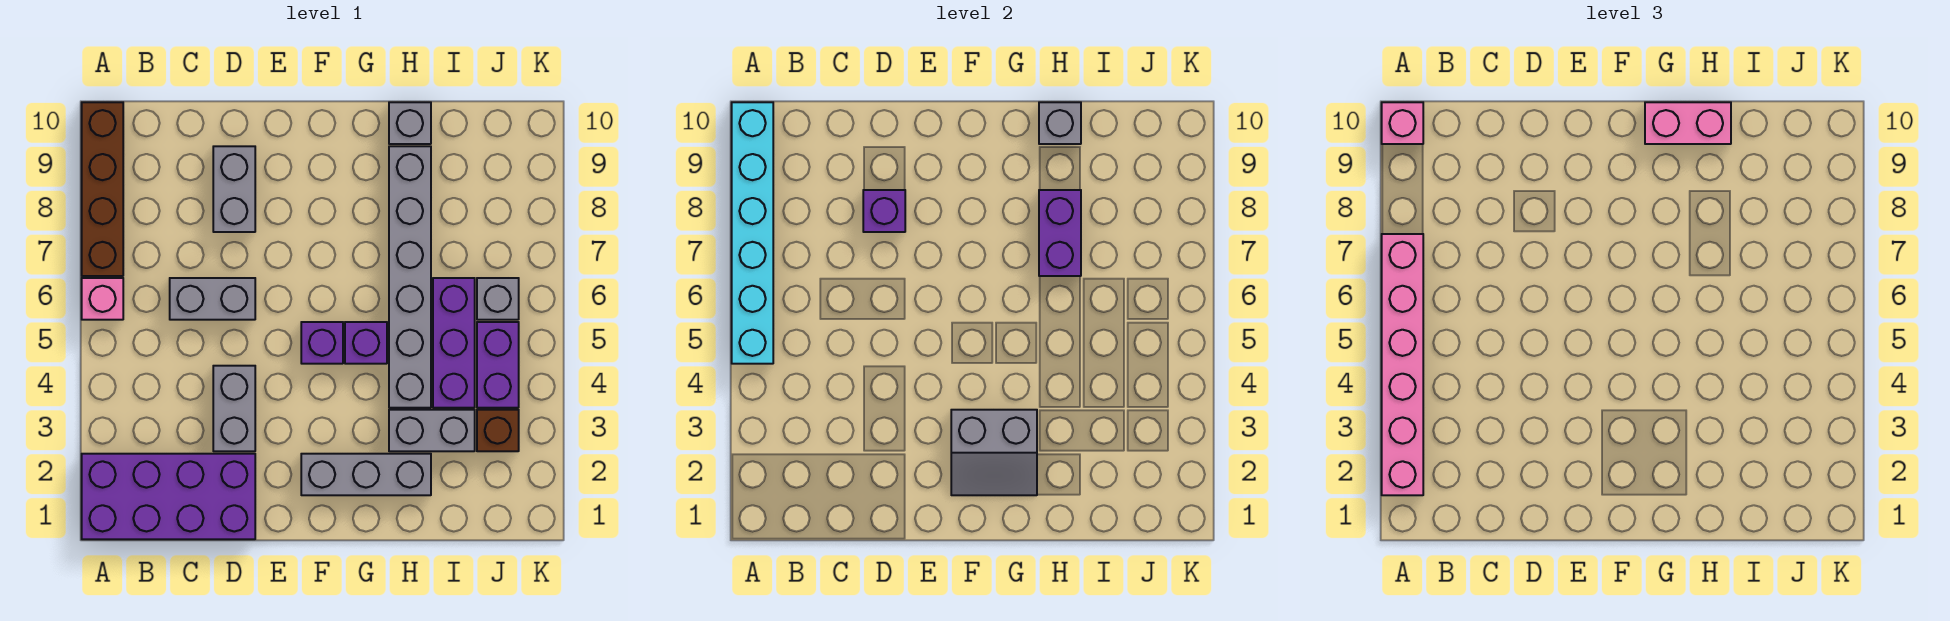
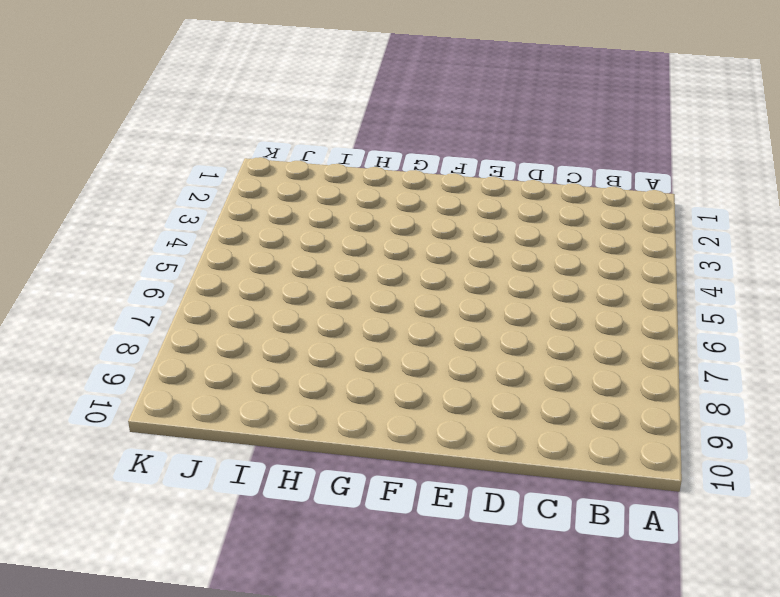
none -> purple brick A1:D2 level 1
none -> pink brick A6 level 1
none -> brown brick A7:A10 level 1

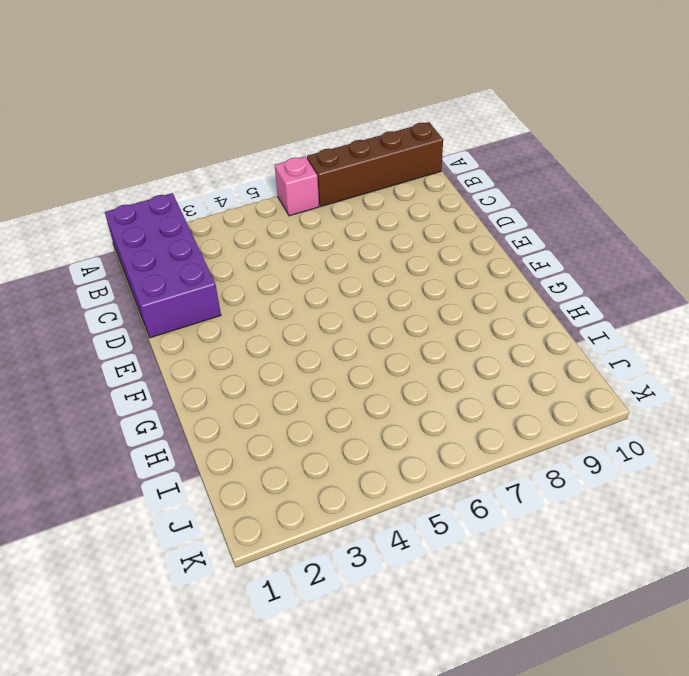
none -> grey brick C6:D6 level 1
none -> grey brick D3:D4 level 1
none -> grey brick D8:D9 level 1

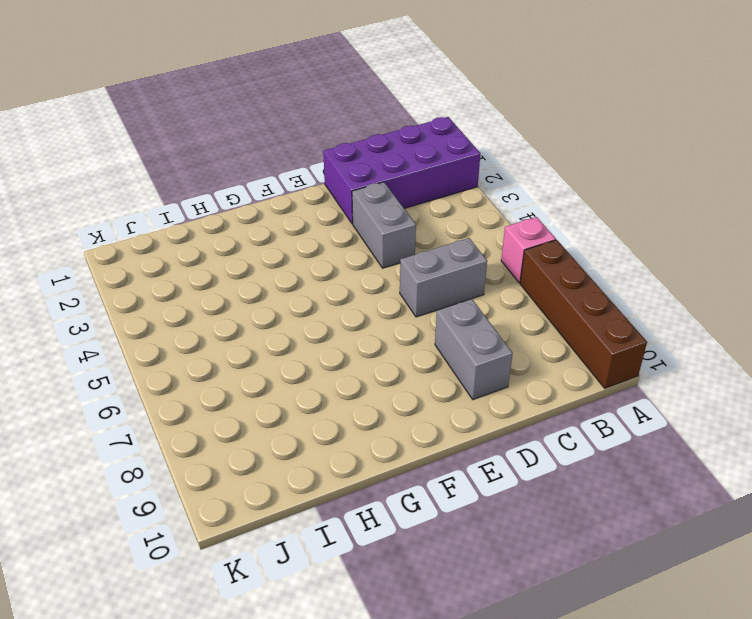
none -> grey brick F2:H2 level 1
none -> purple brick F5 level 1
none -> purple brick G5 level 1

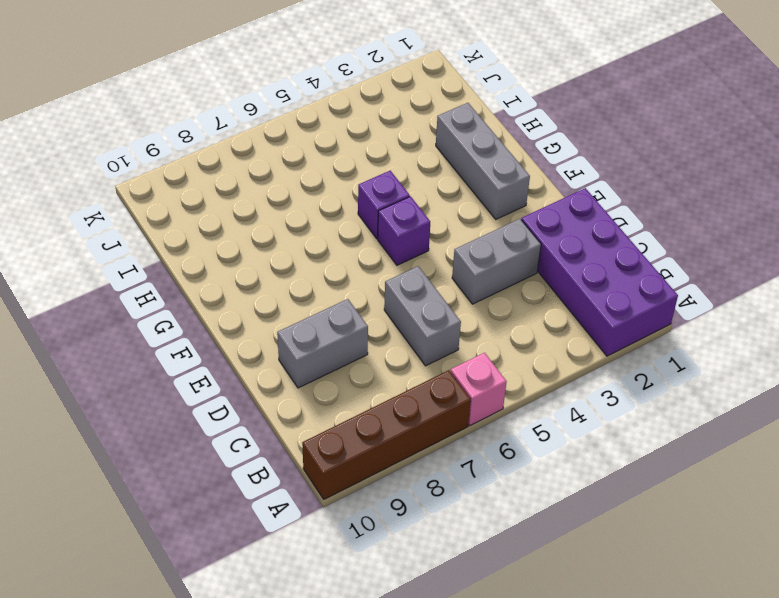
none -> grey brick H3:I3 level 1
none -> grey brick H4:H9 level 1
none -> grey brick H10 level 1

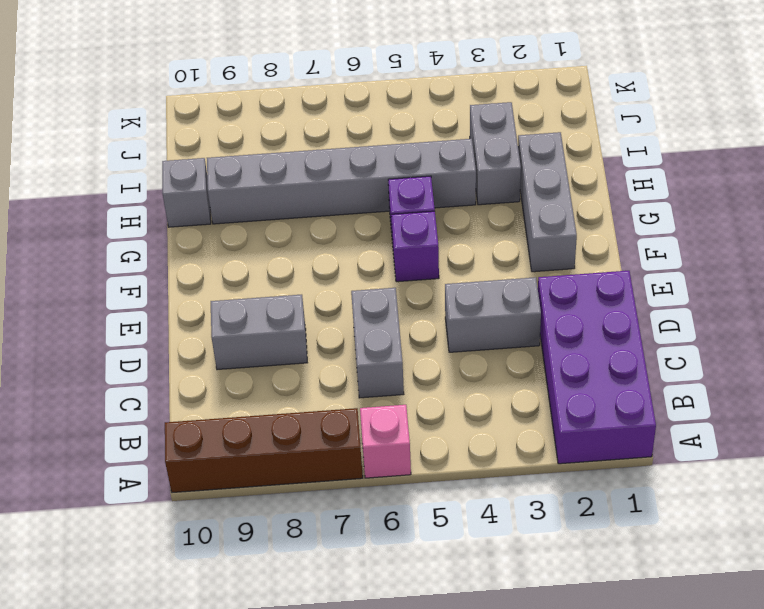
none -> purple brick I4:I6 level 1
none -> brown brick J3 level 1
none -> purple brick J4:J5 level 1

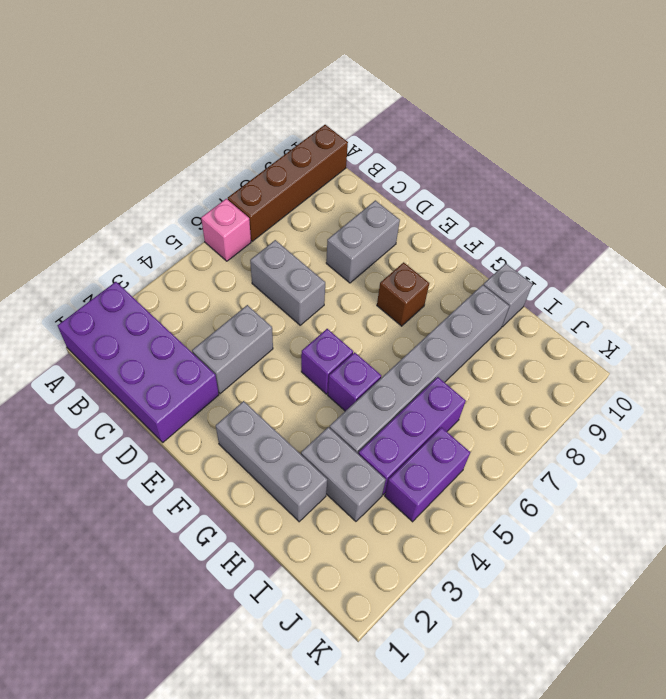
brown brick F8 level 1 -> brown brick J3 level 1
none -> grey brick J6 level 1
none -> cyan brick A5:A10 level 2
none -> purple brick D8 level 2

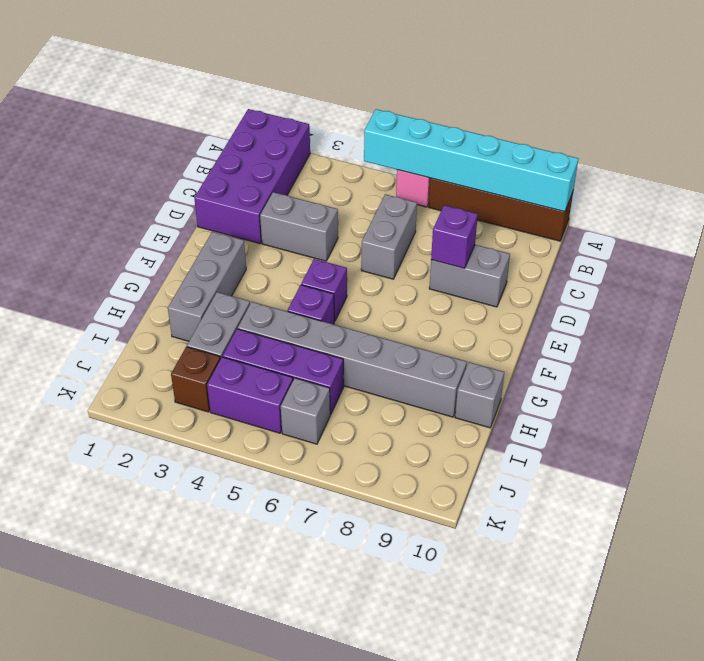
none -> grey slope F2:G3 level 2 top 3
none -> purple brick H7:H8 level 2
none -> grey brick H10 level 2

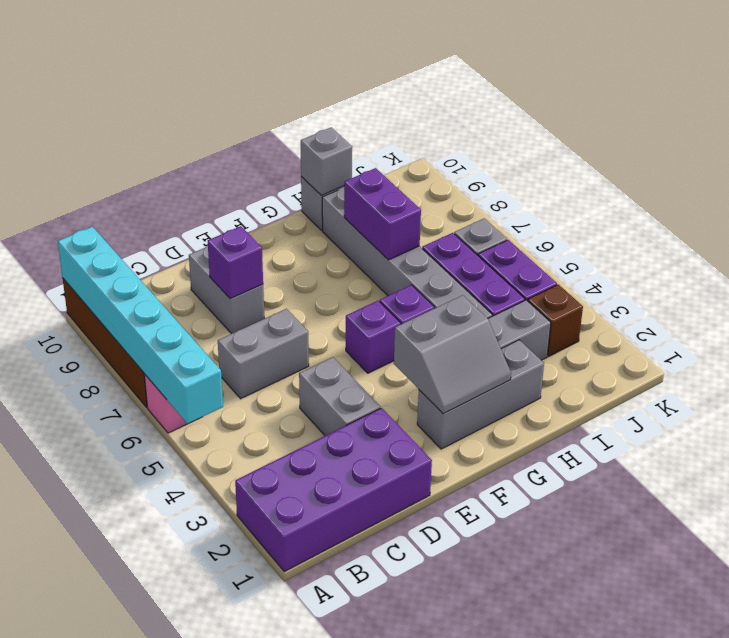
none -> pink brick A2:A7 level 3
none -> pink brick A10 level 3
none -> pink brick G10:H10 level 3

